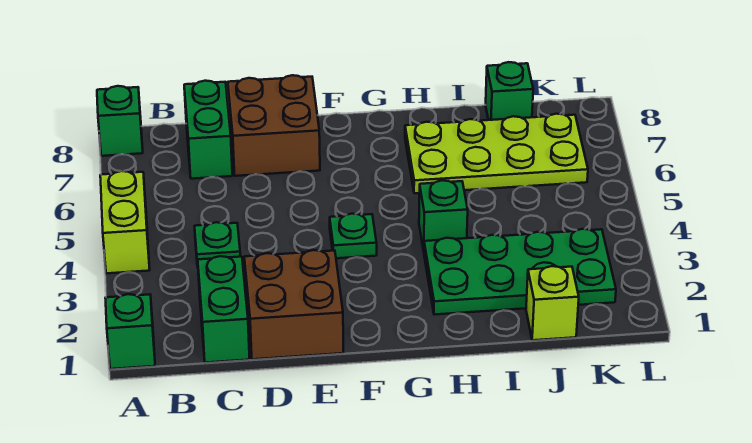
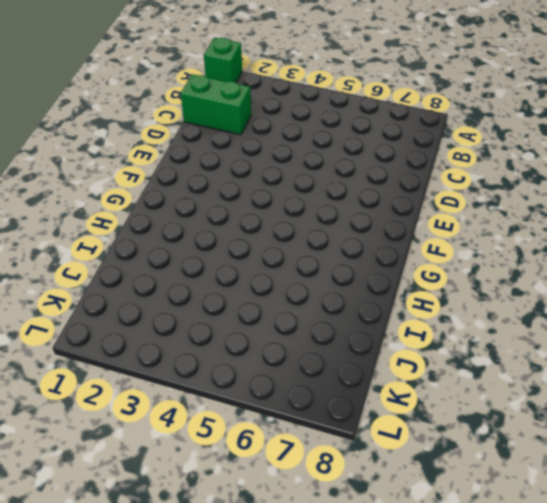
none -> lime brick A4:A5 level 1
none -> green brick A8 level 1
none -> green plate C4 level 1

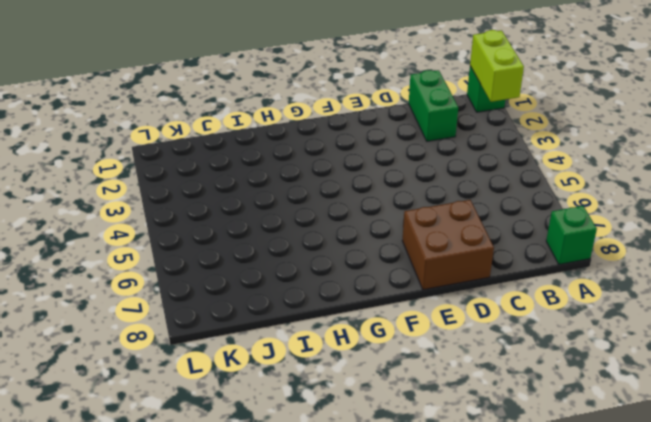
lime brick A1:A2 level 2 -> lime brick A4:A5 level 1
none -> green plate C4 level 1
none -> green brick C7:C8 level 1
none -> brown brick D1:E2 level 1

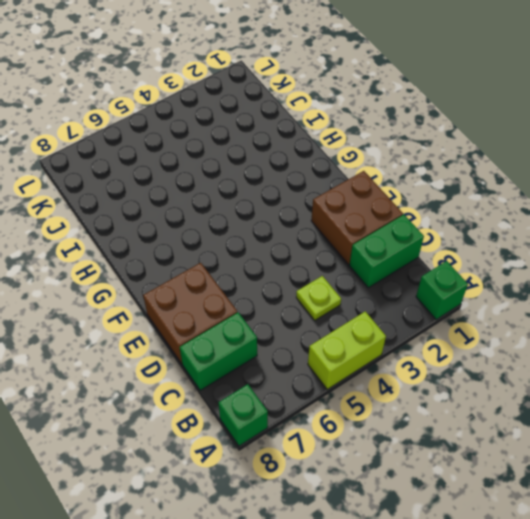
lime plate C4 level 1 -> green plate C4 level 1
none -> green plate F4 level 1
none -> green plate H2:K3 level 1
none -> green brick H4 level 1

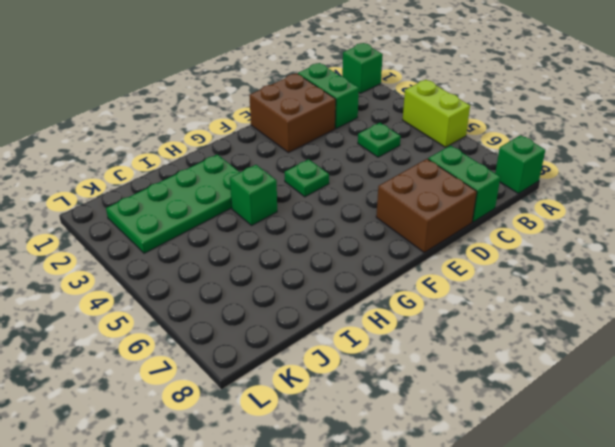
none -> lime plate H6:K7 level 1
none -> lime brick J1 level 1
none -> green brick J8 level 1

